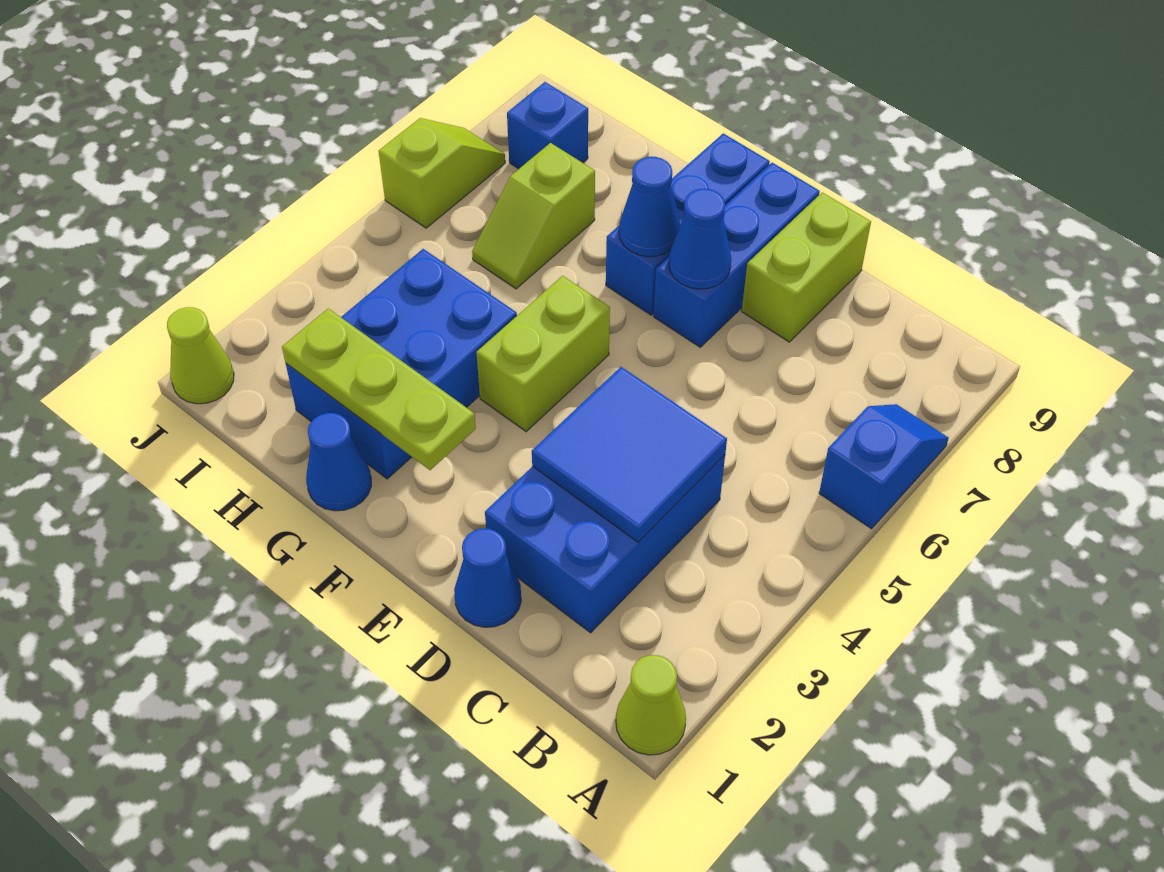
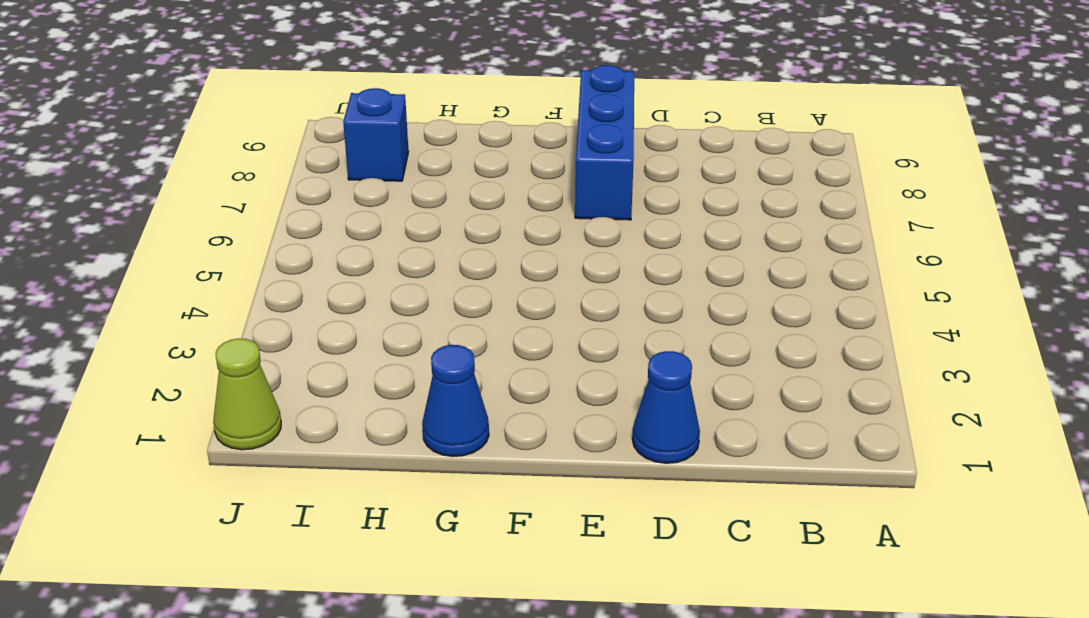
none -> lime cone A1 level 1
none -> blue slope A6:A7 level 1 top 6
none -> blue brick C2:D4 level 1

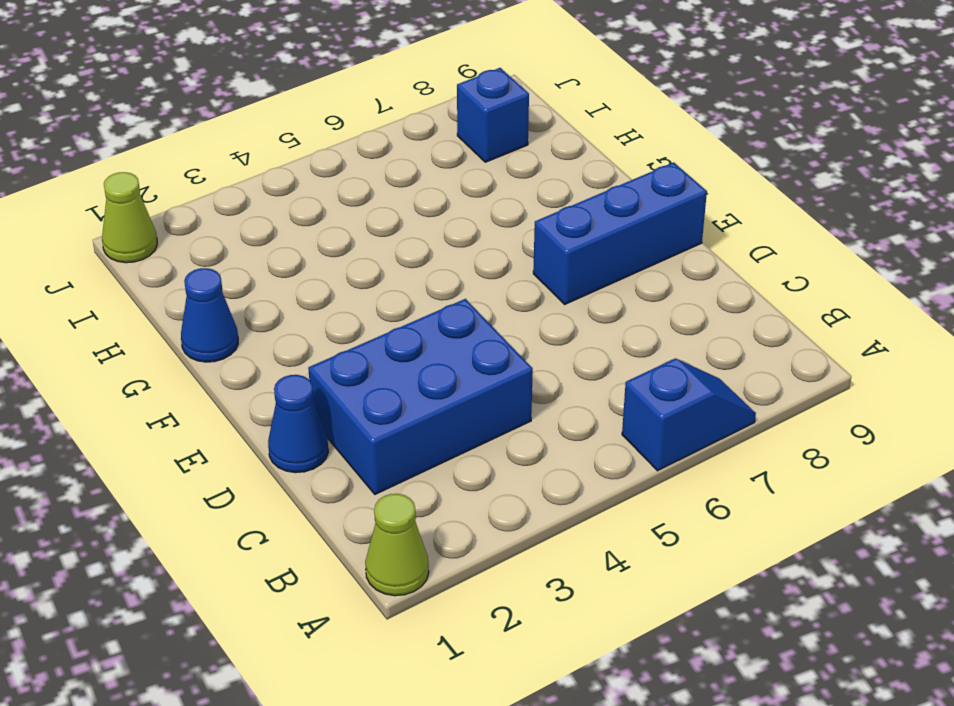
none -> lime brick D8:D9 level 1
none -> lime brick F4:F5 level 1
none -> blue brick F7:F9 level 1

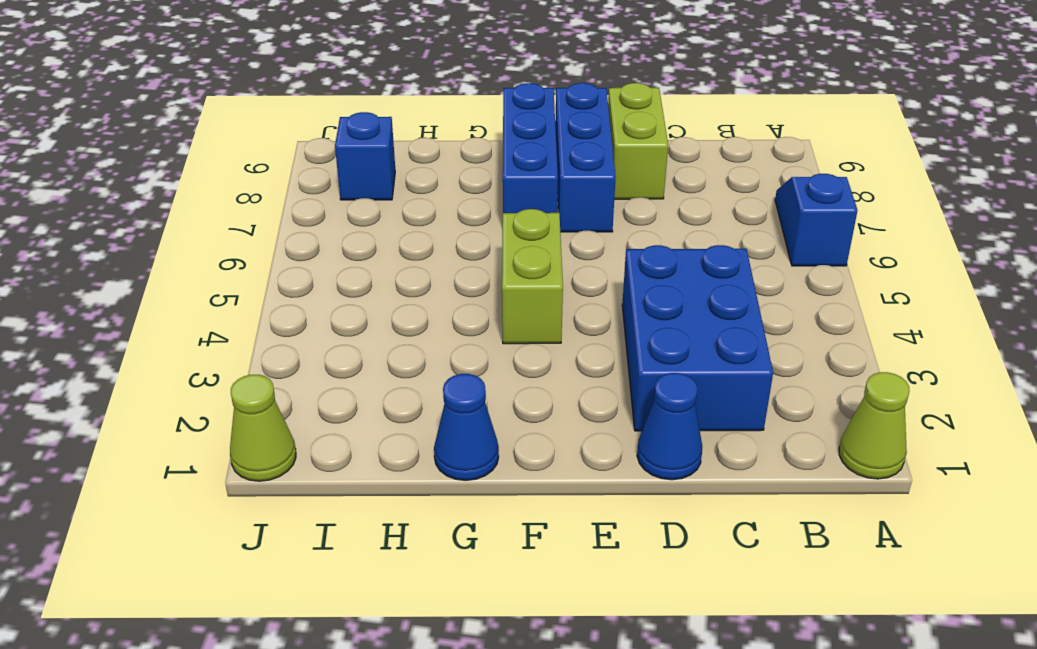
none -> blue brick G2:H4 level 1
none -> lime slope H6:H7 level 1 top 7
none -> lime slope J6:J7 level 1 top 6

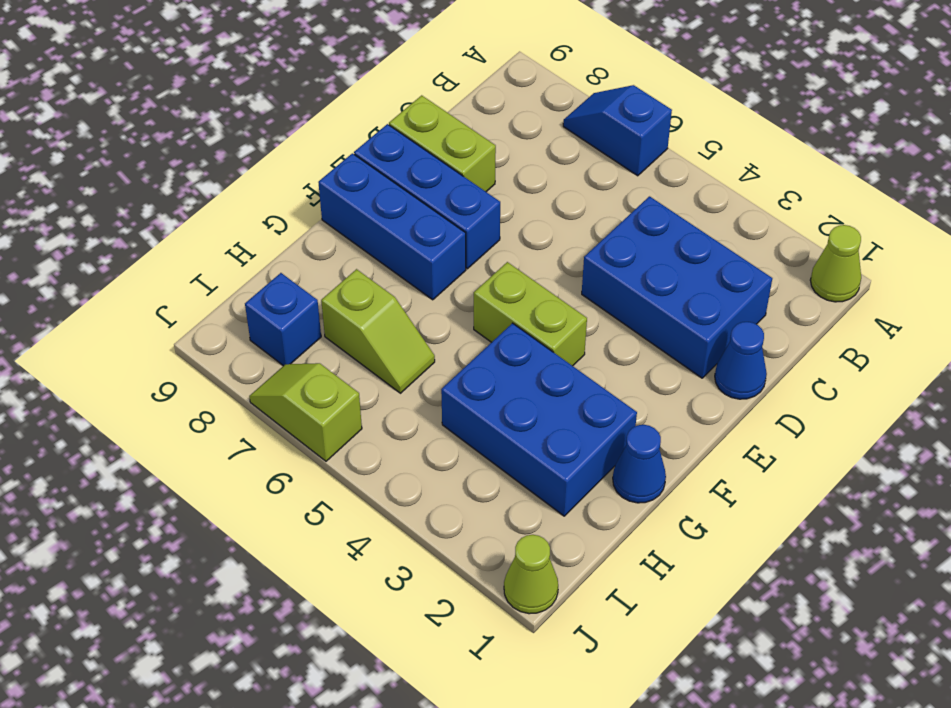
none -> blue tile C3:D4 level 2
none -> blue cone E7 level 2
none -> lime plate F2:H2 level 2

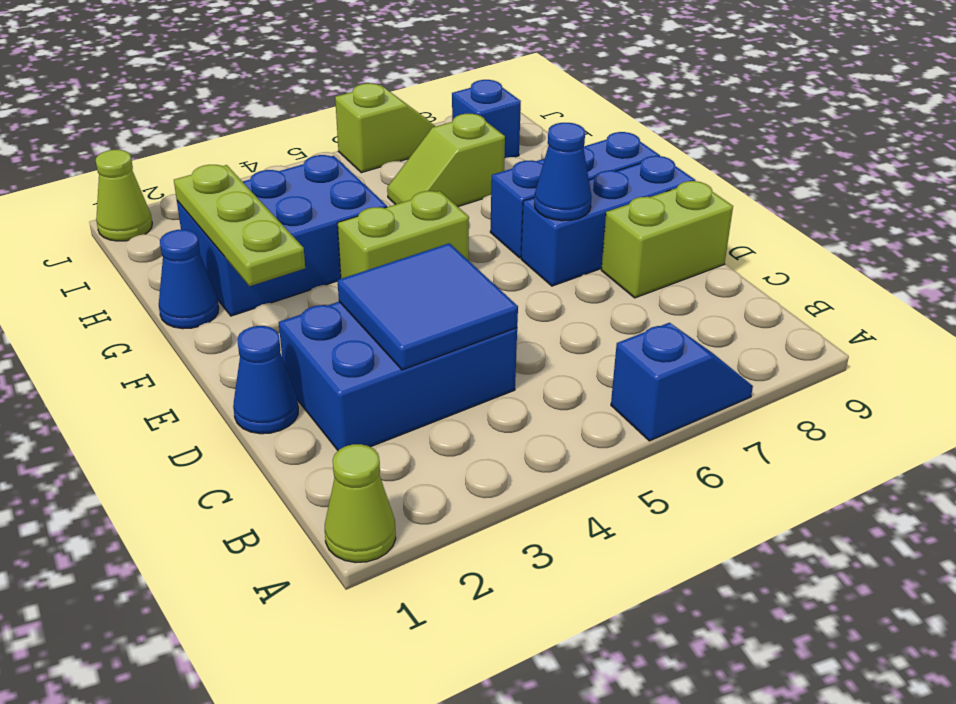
none -> blue cone F7 level 2

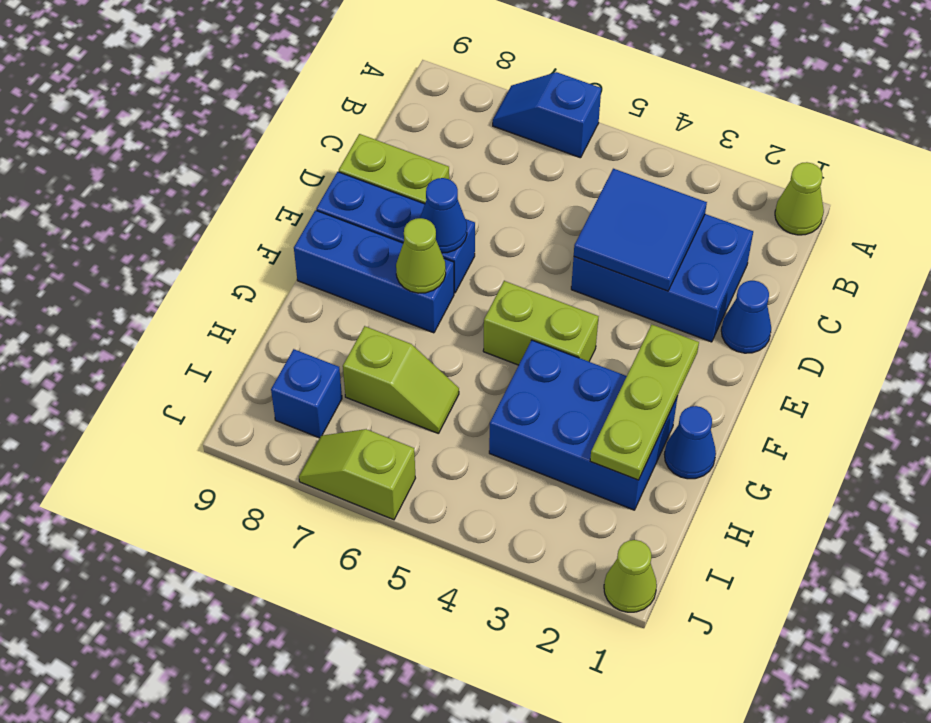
lime cone F7 level 2 -> blue cone F7 level 2

